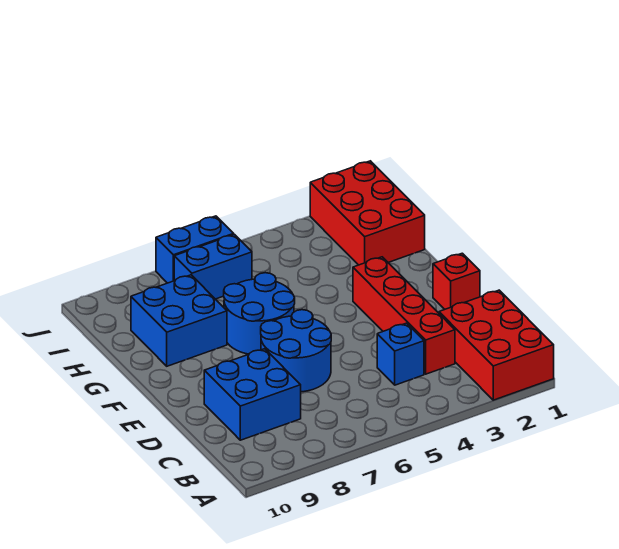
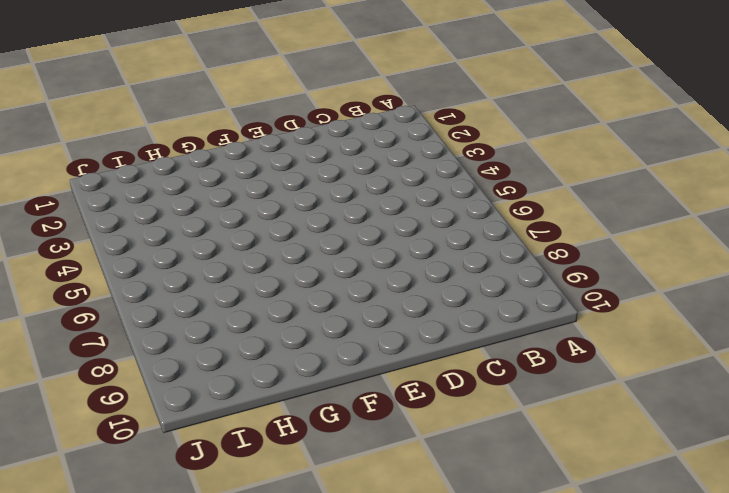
none -> red brick A1:C2 level 1
none -> red brick C3:F3 level 1

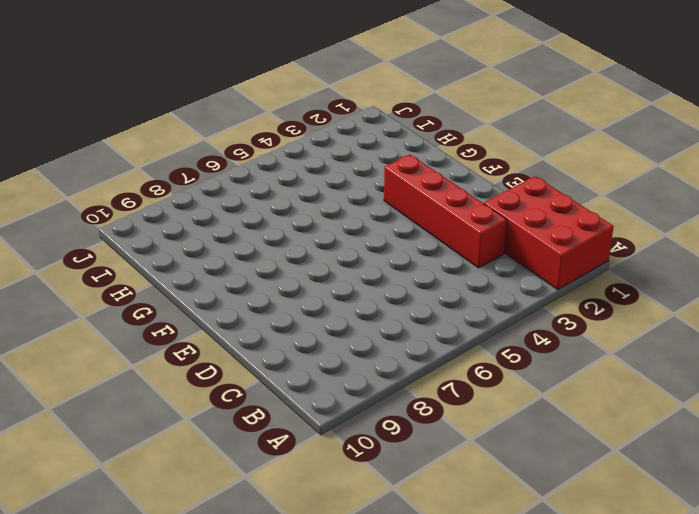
none -> blue brick C4 level 1
none -> blue brick C8:D9 level 1

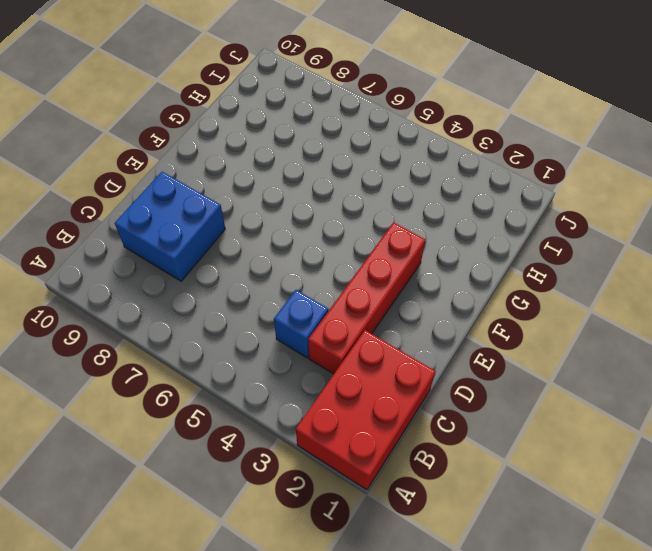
none -> blue round brick D6:E7 level 1
none -> red brick E1 level 1

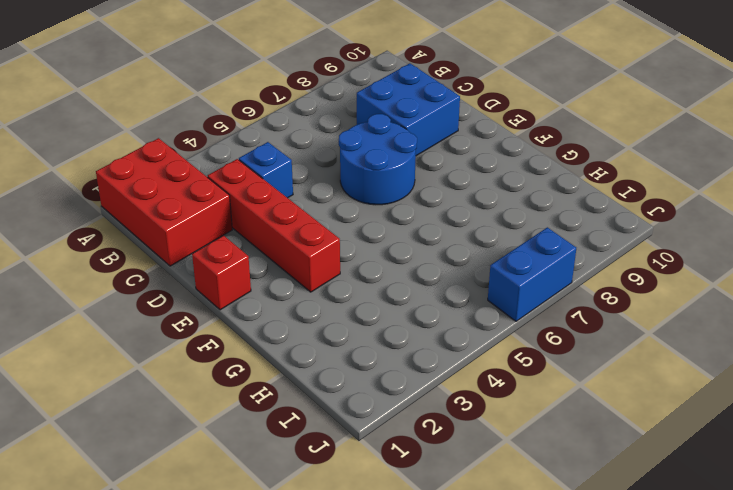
none -> blue round brick F6:G7 level 1
none -> blue brick G8:H9 level 1

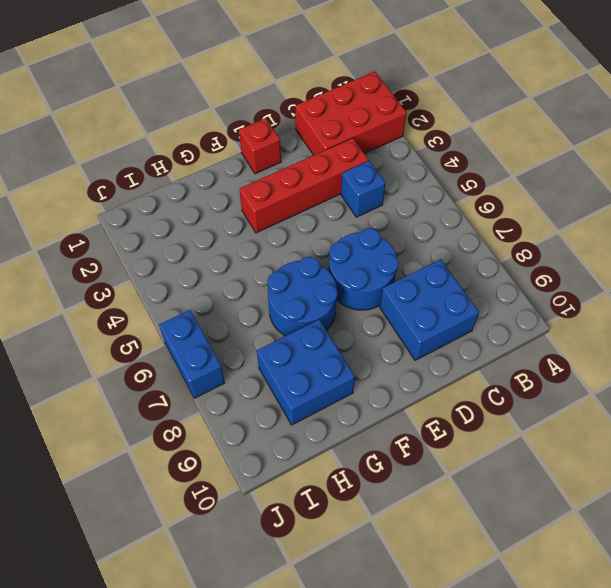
none -> red brick H1:J2 level 1
none -> blue brick I6:I7 level 1

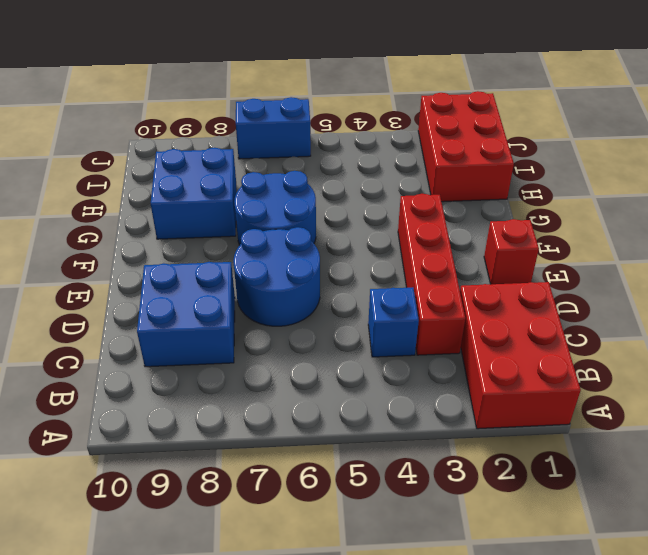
none -> blue brick I6:I7 level 1

